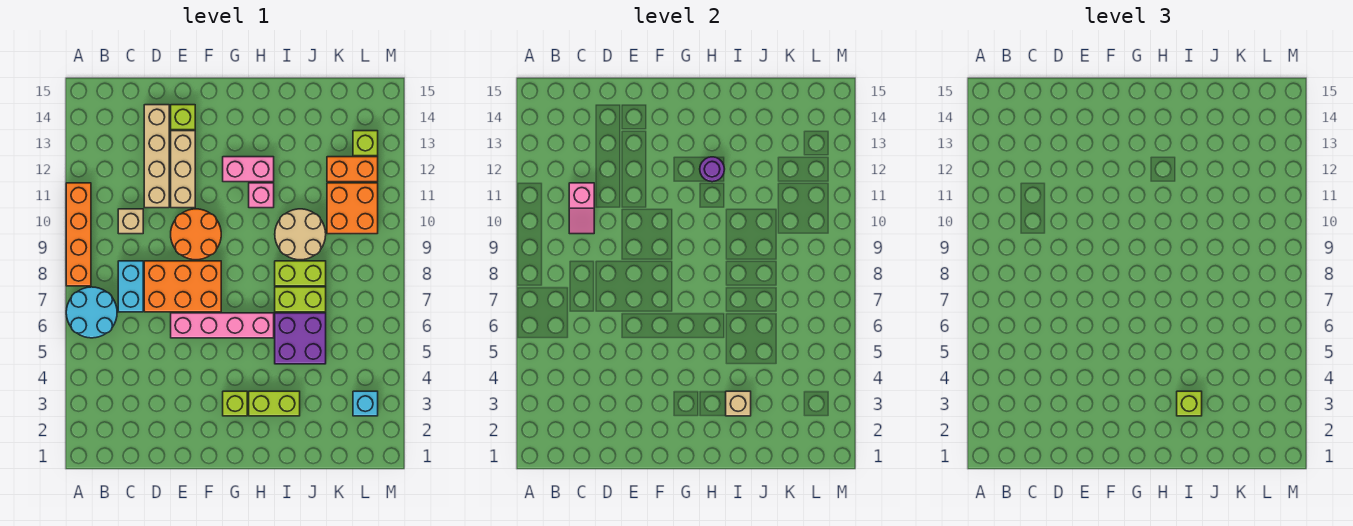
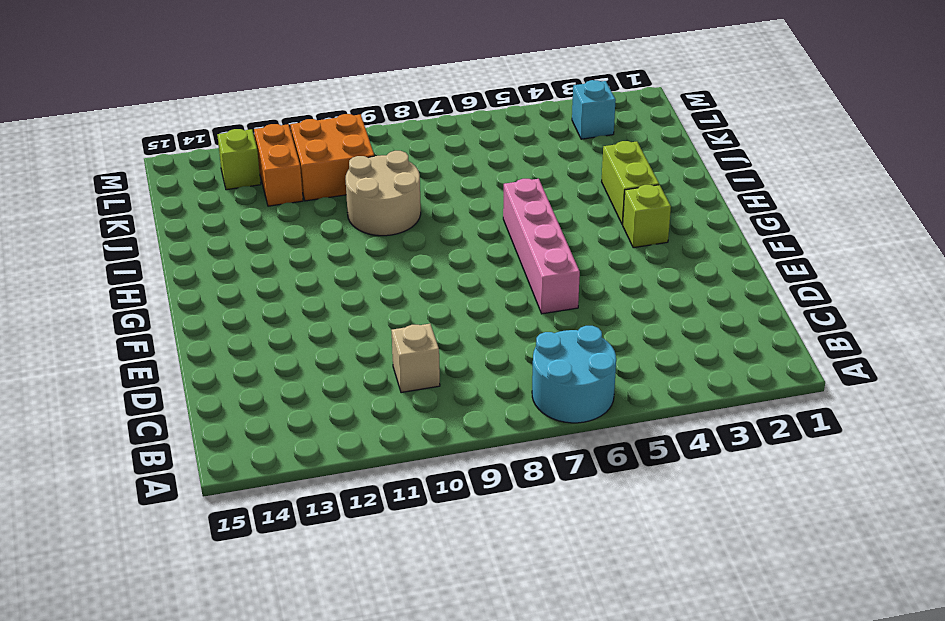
none -> orange brick A8:A11 level 1
none -> cyan brick C7:C8 level 1
none -> orange brick D7:F8 level 1

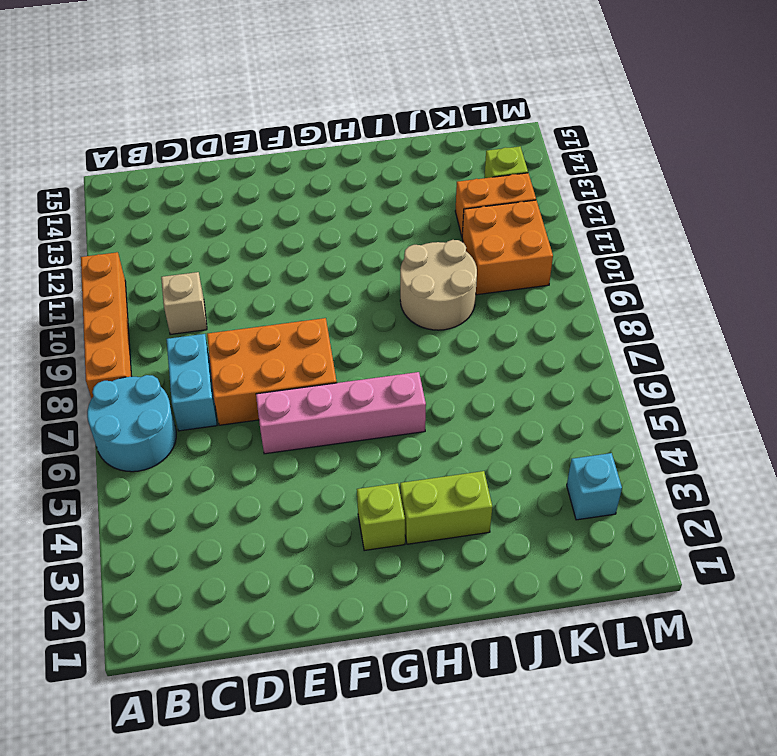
none -> tan brick D11:D14 level 1
none -> orange round brick E9:F10 level 1
none -> tan brick E11:E13 level 1

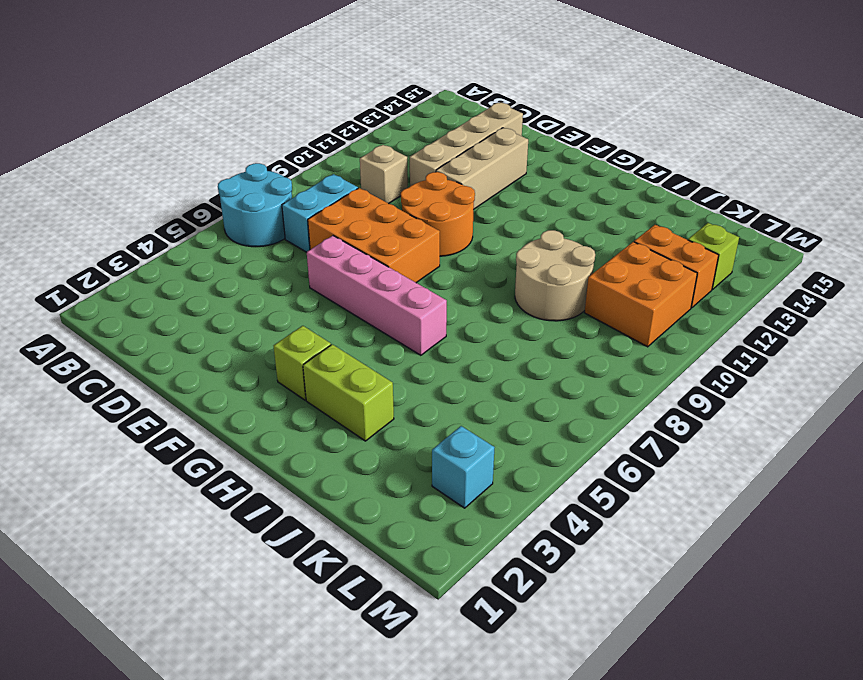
none -> orange brick A8:A11 level 1
none -> lime brick E14 level 1
none -> pink brick G12:H12 level 1

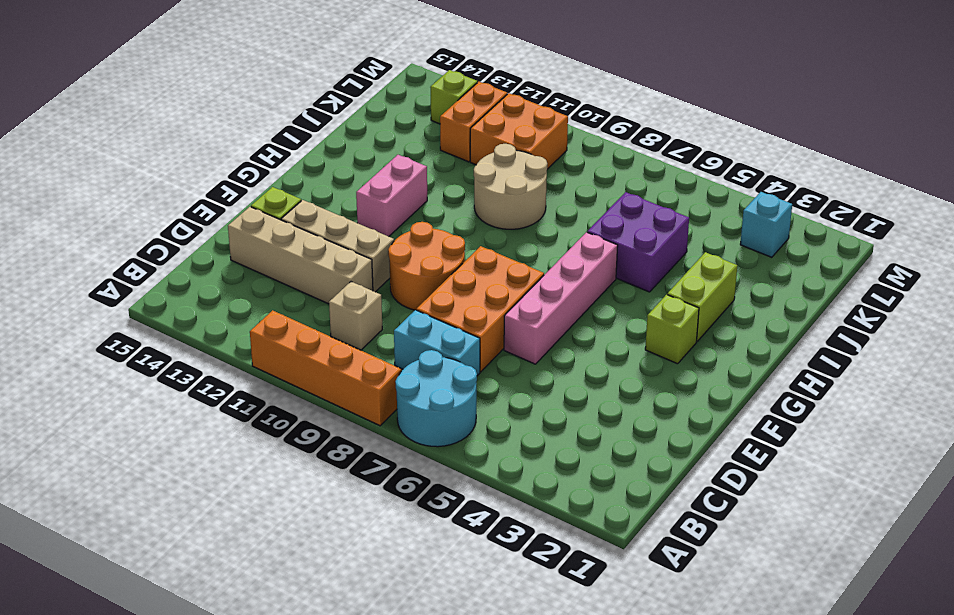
none -> pink brick H11 level 1
none -> lime brick I7:J7 level 1
none -> lime brick I8:J8 level 1

